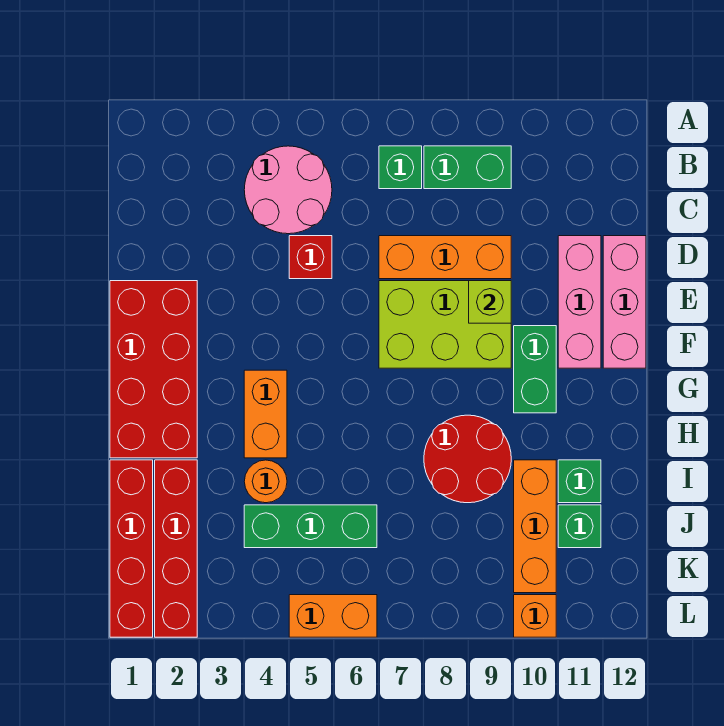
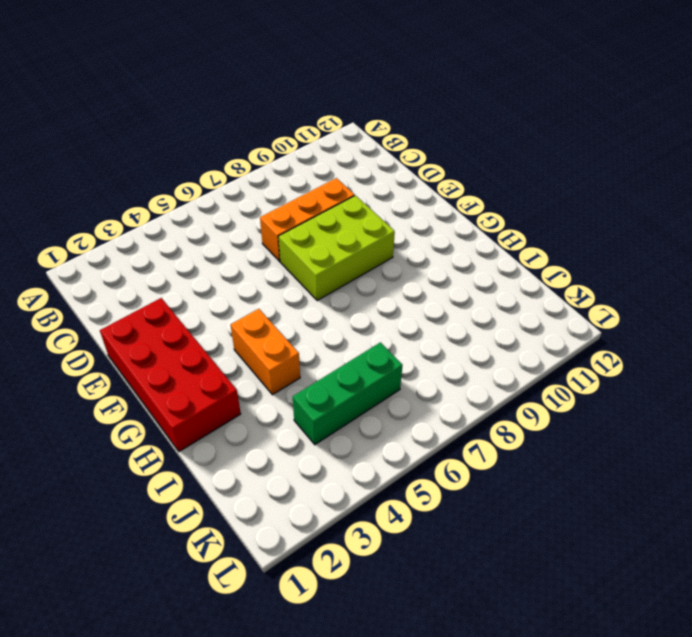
none -> pink round brick B4:C5 level 1
none -> green brick B7 level 1
none -> green brick B8:B9 level 1

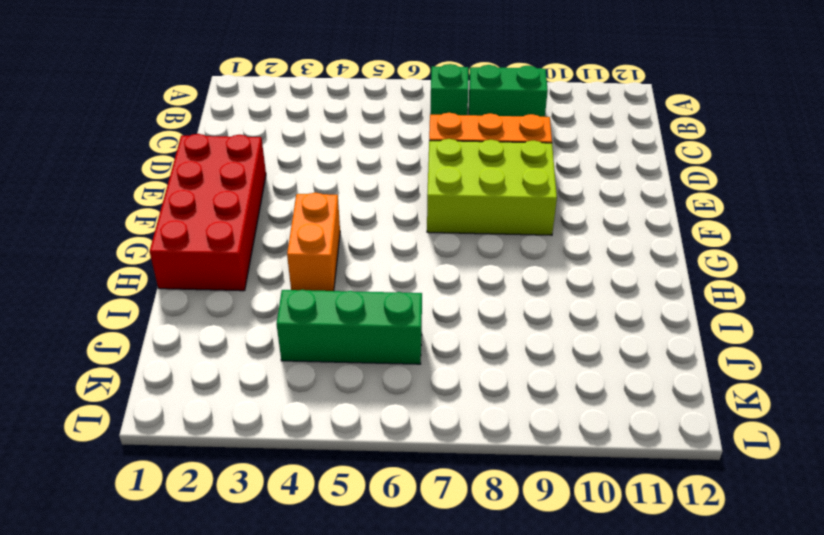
none -> pink round brick B4:C5 level 1
none -> red brick D5 level 1
none -> pink brick D11:F11 level 1

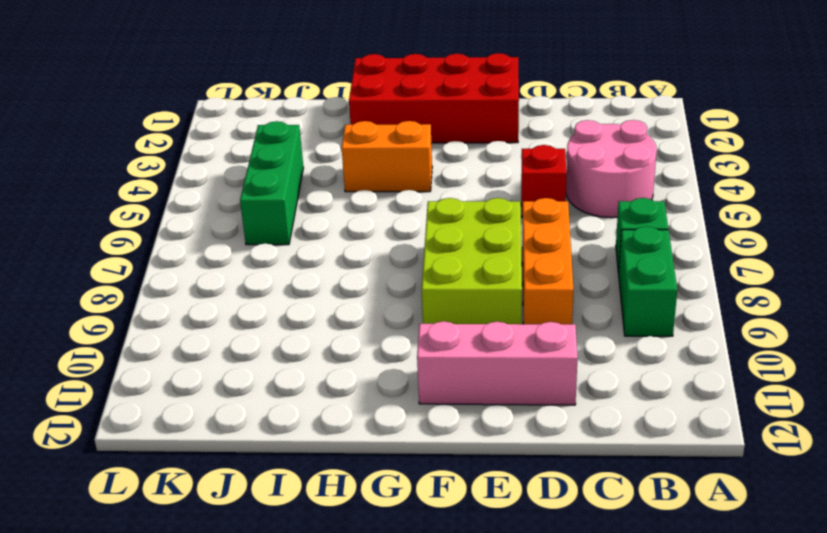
none -> pink brick D12:F12 level 1
none -> green brick F10:G10 level 1
none -> red round brick H8:I9 level 1

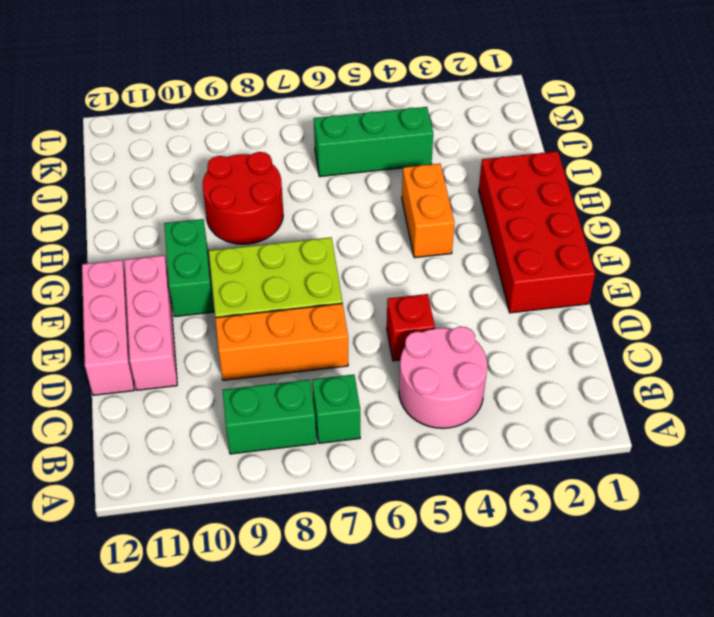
none -> red brick I1:L1 level 1
none -> red brick I2:L2 level 1
none -> orange round brick I4 level 1

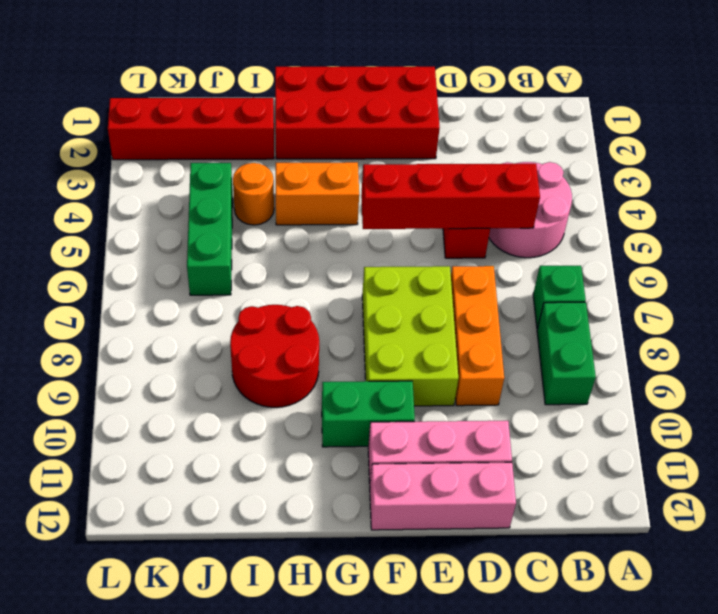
red brick C5:F5 level 2 -> red brick I1:L1 level 1
none -> orange brick I10:K10 level 1
none -> green brick I11 level 1
none -> green brick J11 level 1

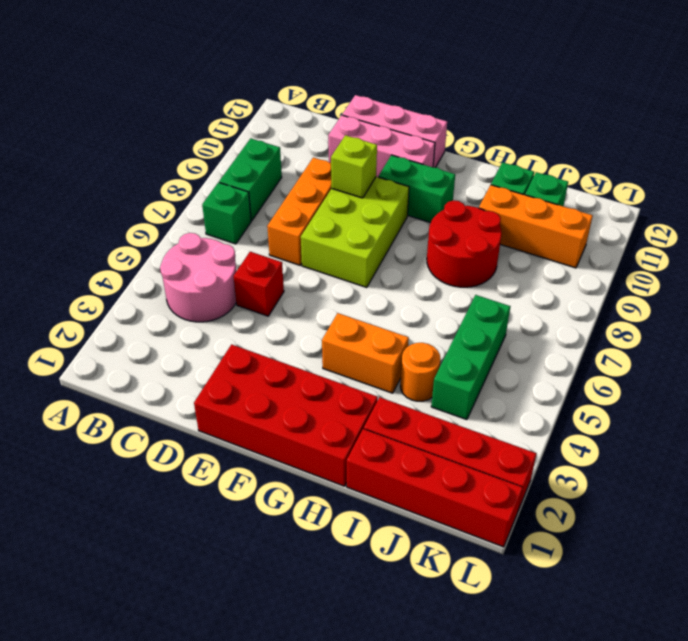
none -> orange brick L5:L6 level 1
none -> orange brick L10 level 1

